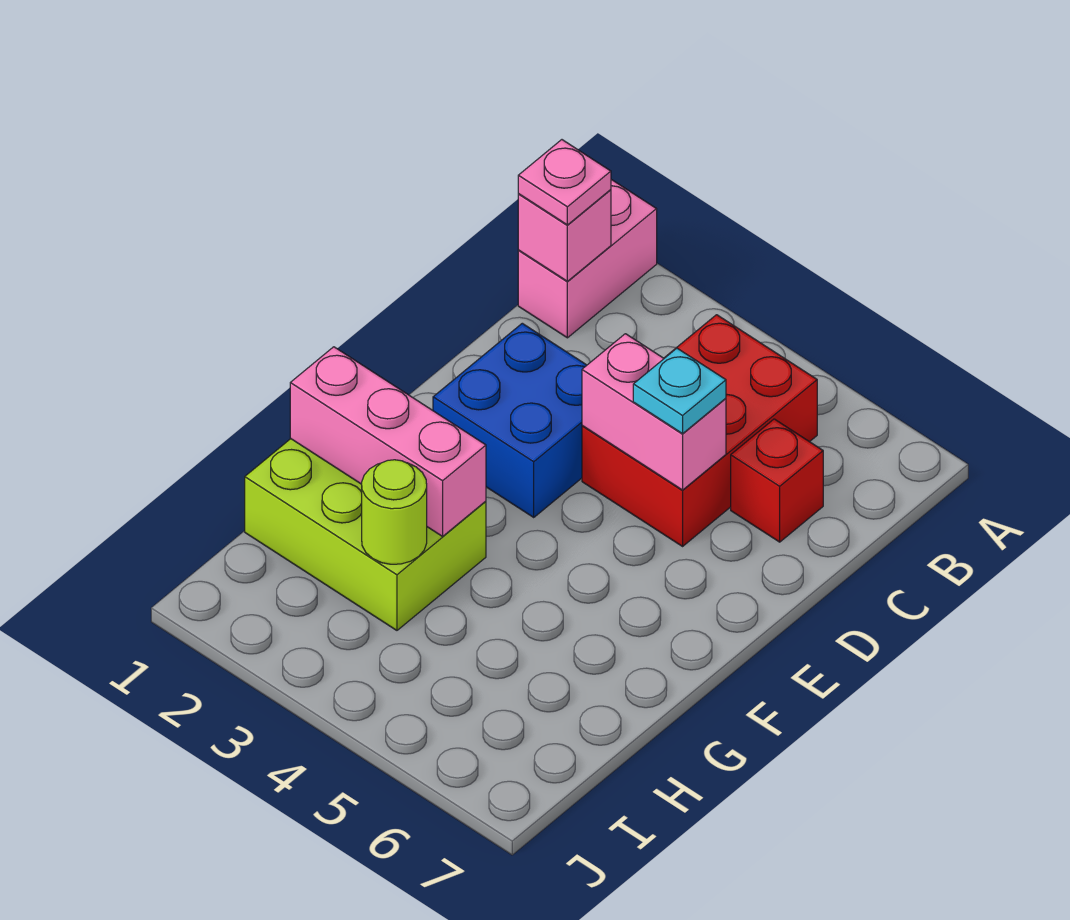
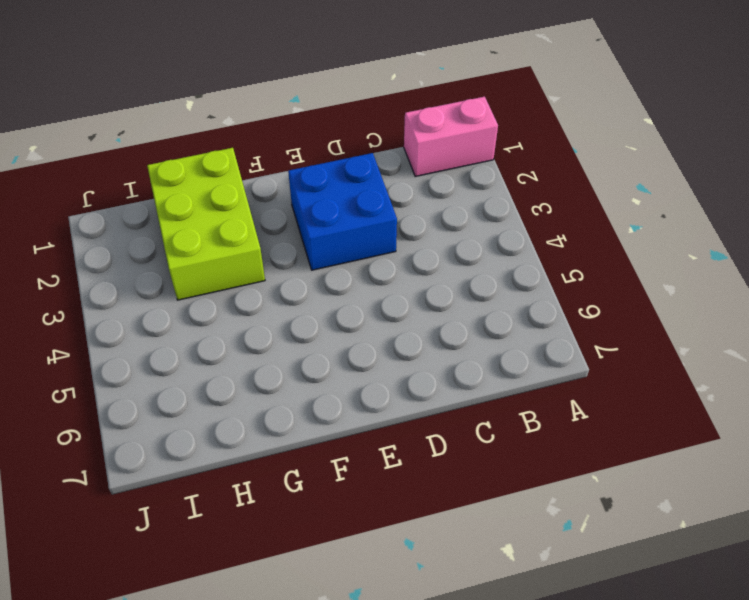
none -> red brick B4:D5 level 1
none -> red brick C6 level 1

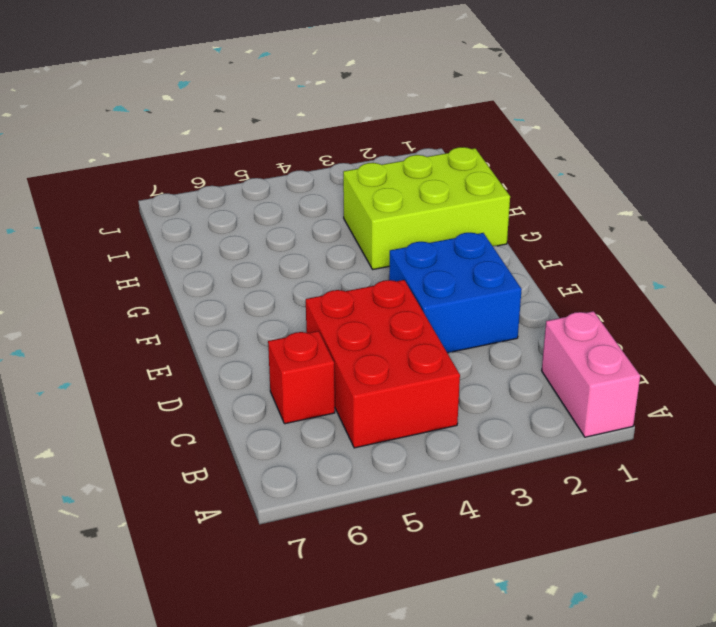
none -> pink brick B1 level 2
none -> pink brick D4:D5 level 2

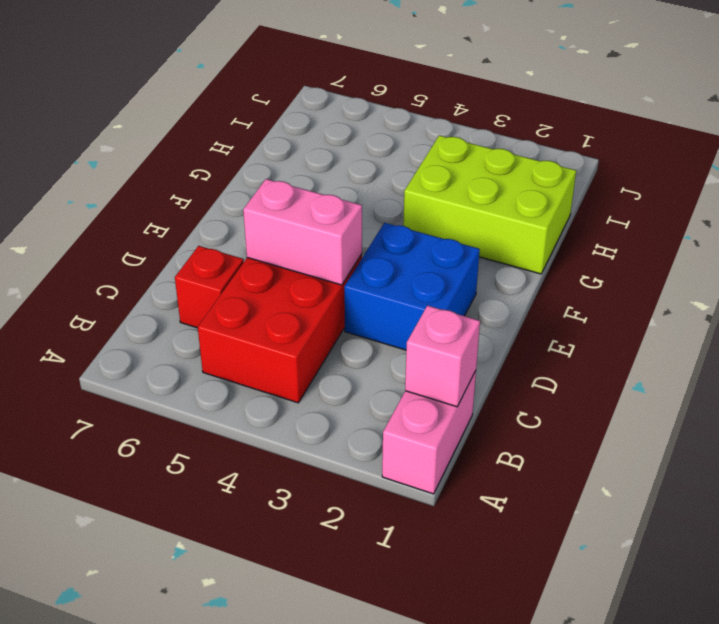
none -> pink brick G1:G3 level 2
none -> lime round brick H3 level 2

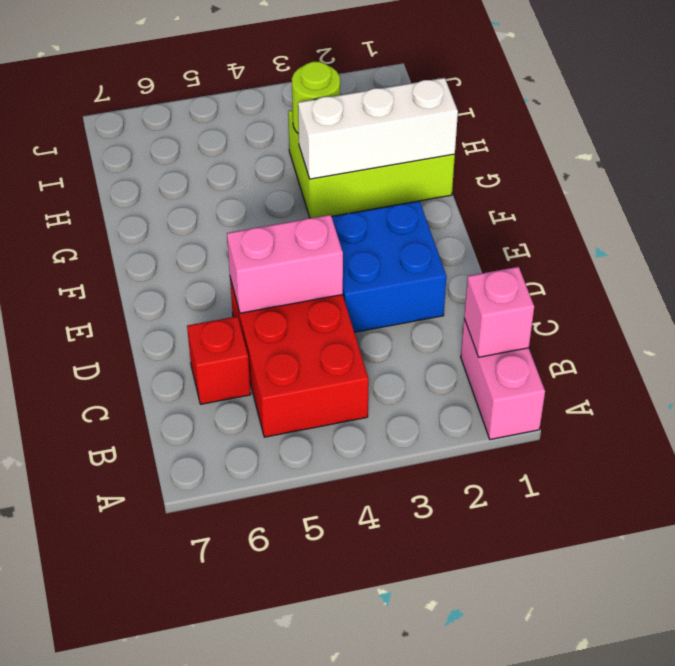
white brick G1:G3 level 2 -> pink brick G1:G3 level 2
none -> pink plate B1 level 3
none -> cyan plate D5 level 3

